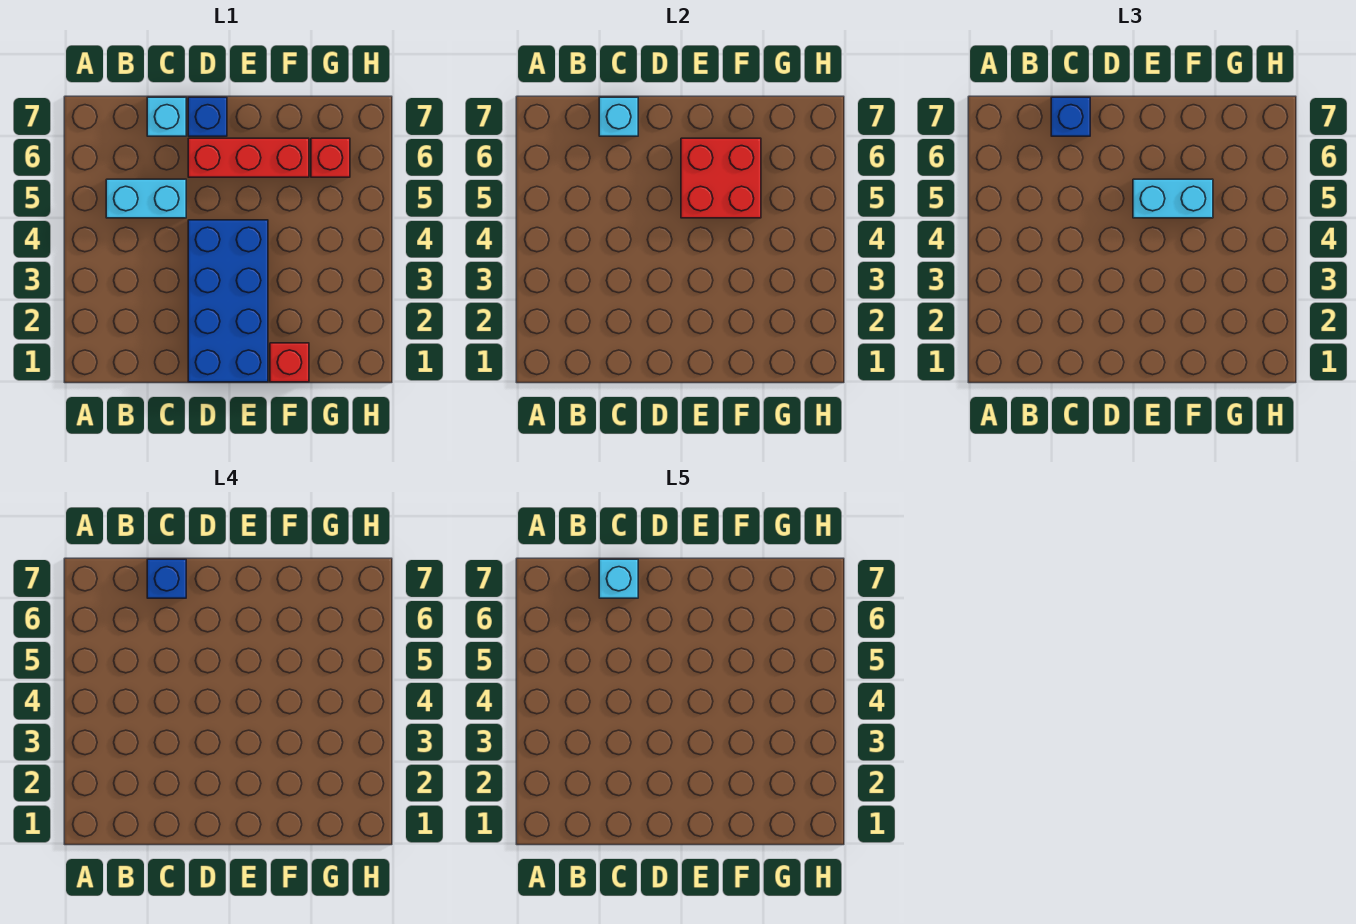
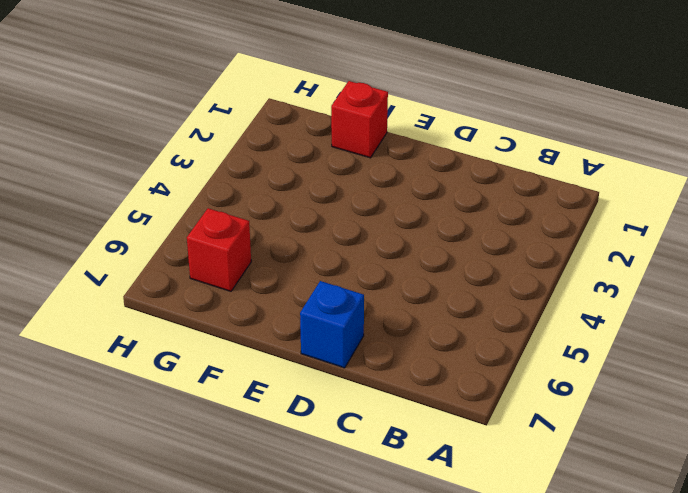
none -> cyan brick B5:C5 level 1
none -> cyan brick C7 level 1
none -> blue brick D1:E4 level 1

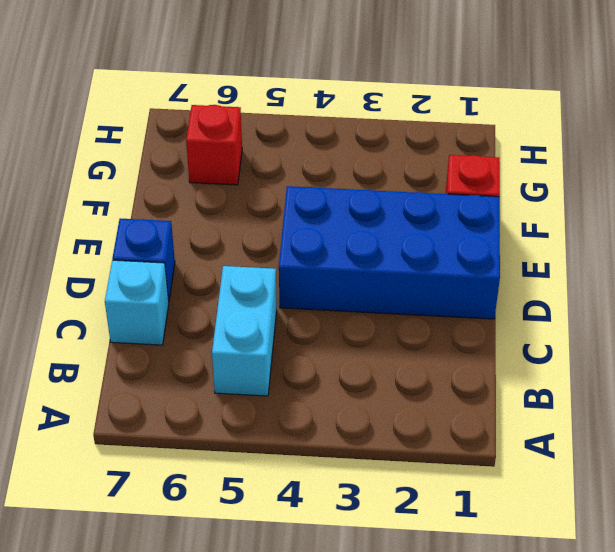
none -> red brick D6:F6 level 1
none -> cyan brick C7 level 2
none -> red brick E5:F6 level 2

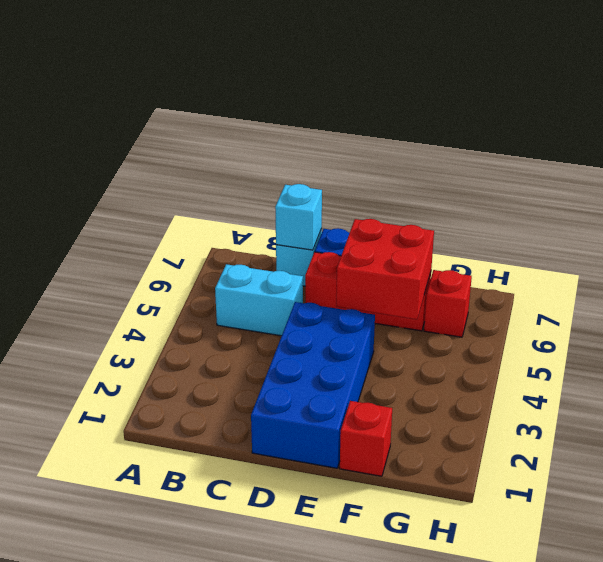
none -> blue brick C7 level 3
none -> cyan brick E5:F5 level 3
none -> blue brick C7 level 4

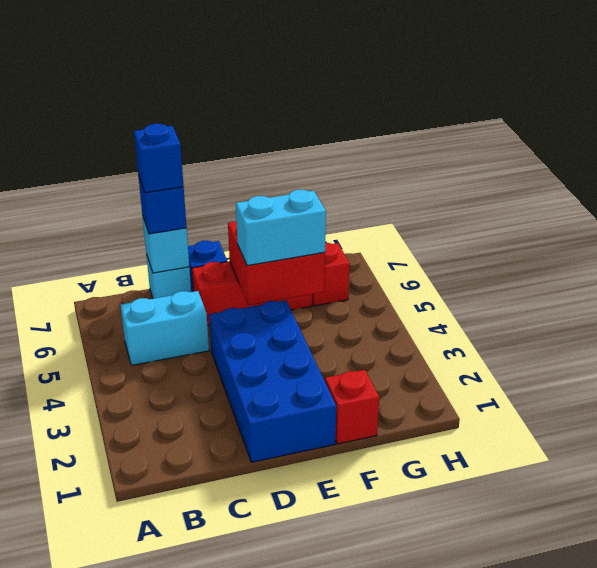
none -> cyan brick C7 level 5

